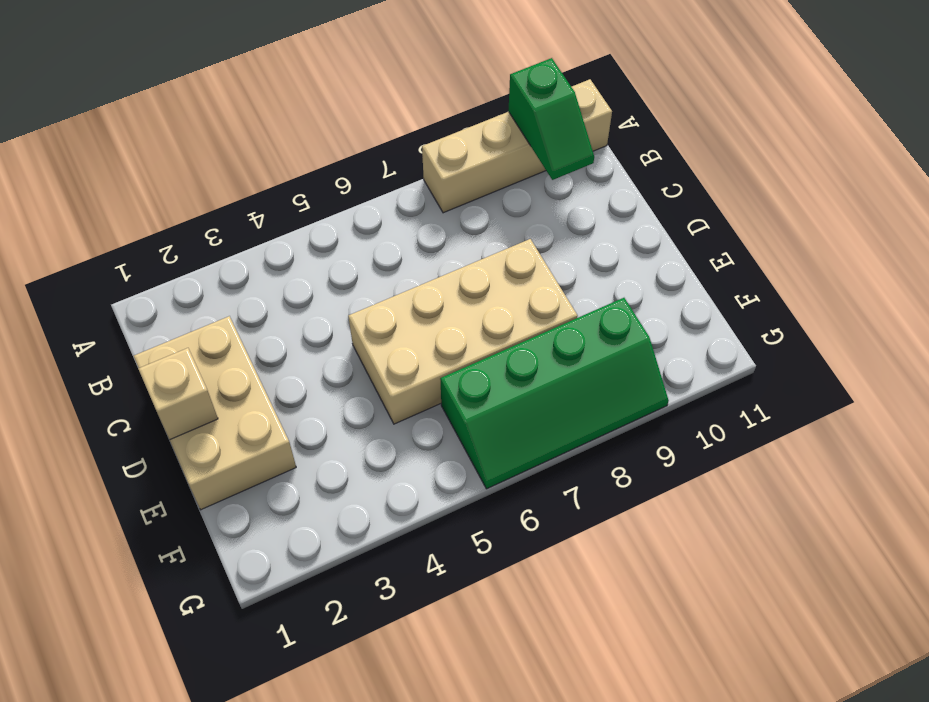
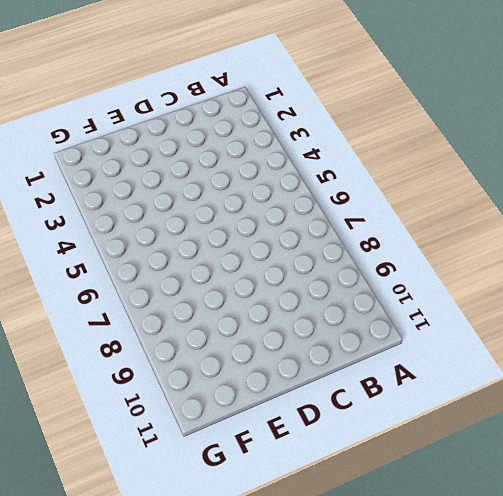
none -> tan brick A8:A11 level 1
none -> tan brick C1:E2 level 1

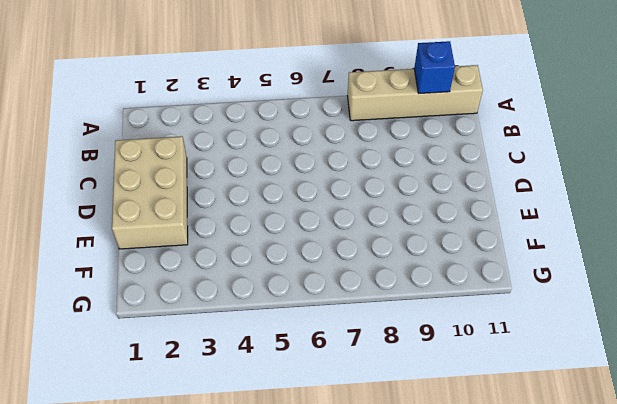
blue brick A10 level 2 -> green slope A10:B10 level 2 top A
none -> tan brick D5:E8 level 1
none -> green slope F6:G9 level 1 top F

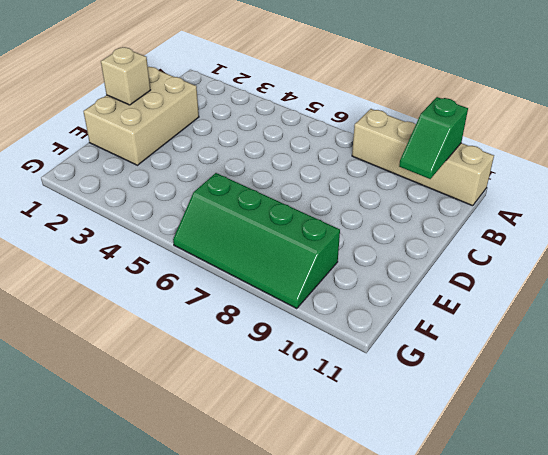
none -> tan brick D5:E8 level 1

